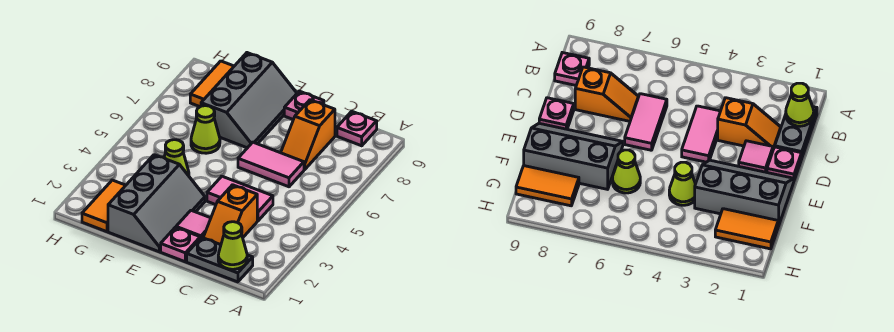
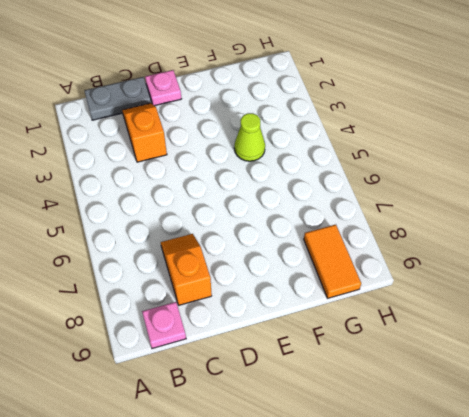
none -> pink tile C4:D4 level 1
none -> pink tile C6:D6 level 1
none -> pink tile D2 level 1

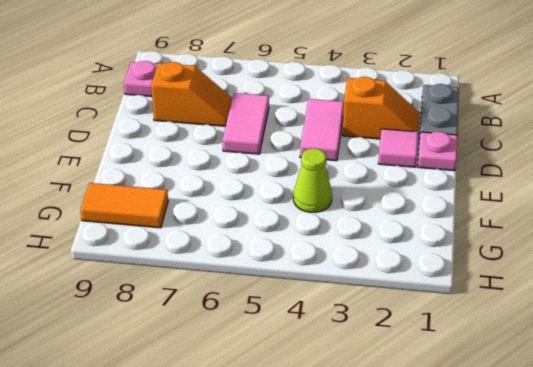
none -> pink plate D9 level 1
none -> grey slope E1:F3 level 1 top F
none -> grey slope E7:F9 level 1 top F

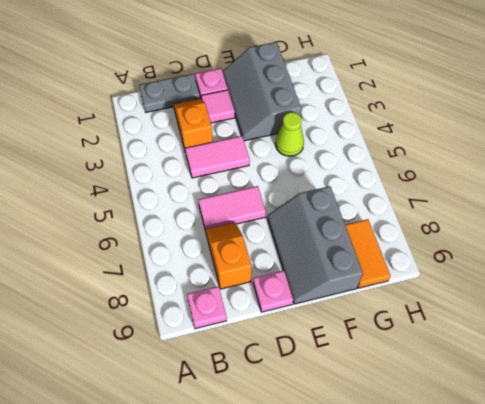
none -> lime cone F6 level 1
none -> orange tile G1:G2 level 1
none -> lime cone B1 level 2

